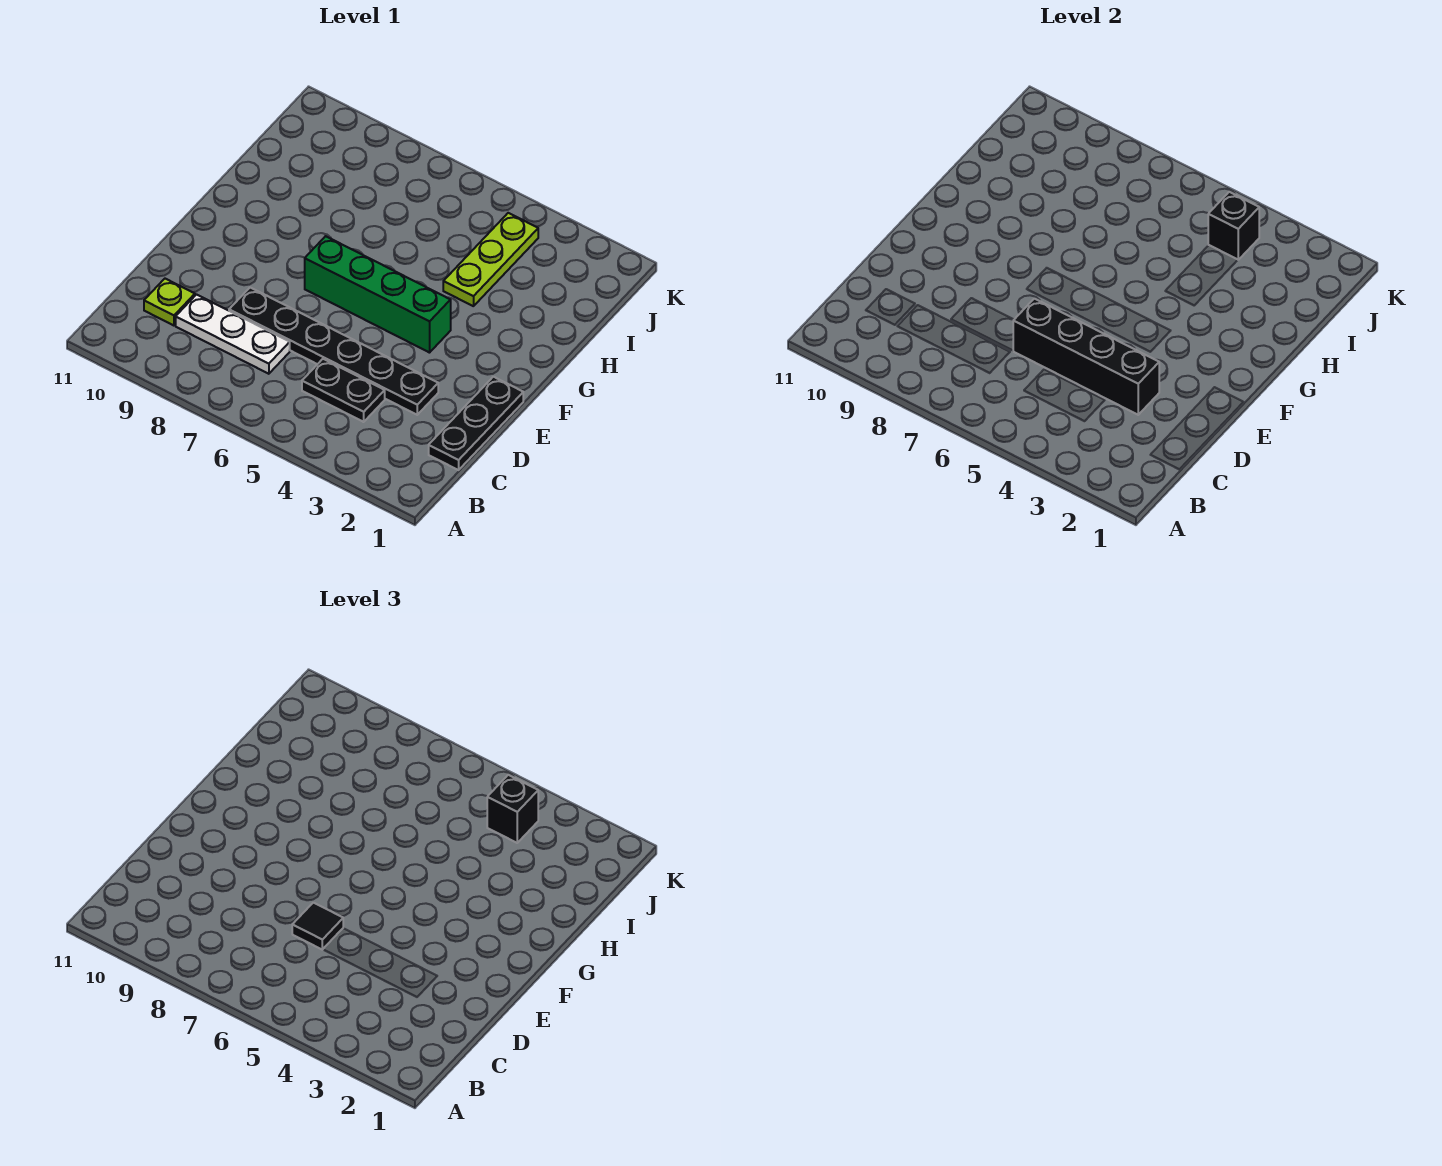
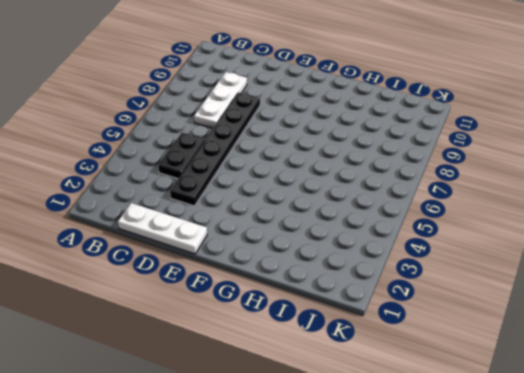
white plate C1:E1 level 1 -> black plate C1:E1 level 1
none -> lime plate C10 level 1
none -> green brick F4:F7 level 1

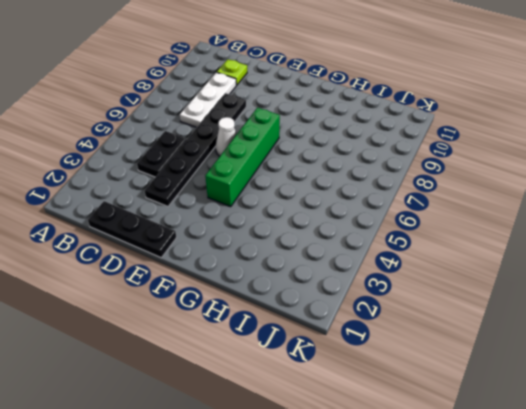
white cone E6 level 1 -> none
none -> lime plate H4:J4 level 1
none -> black brick D3:D6 level 2

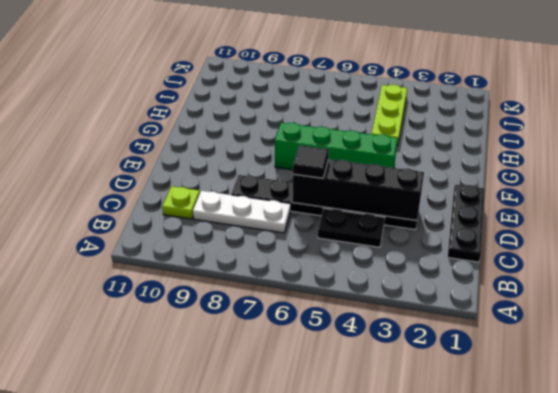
none -> black brick J4 level 2
none -> black brick J4 level 3

